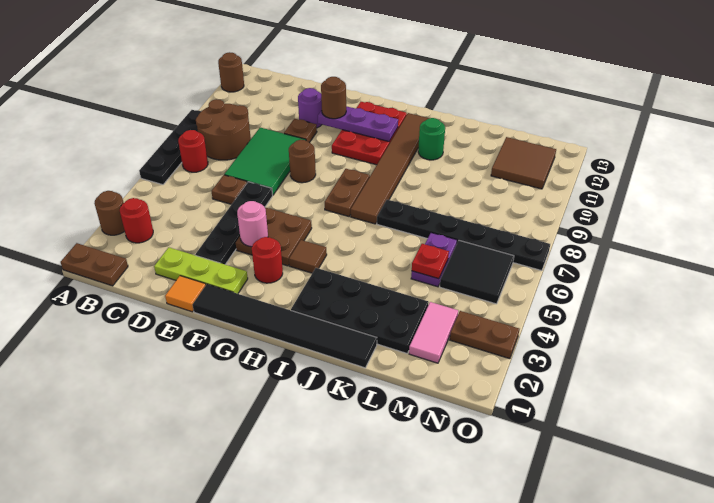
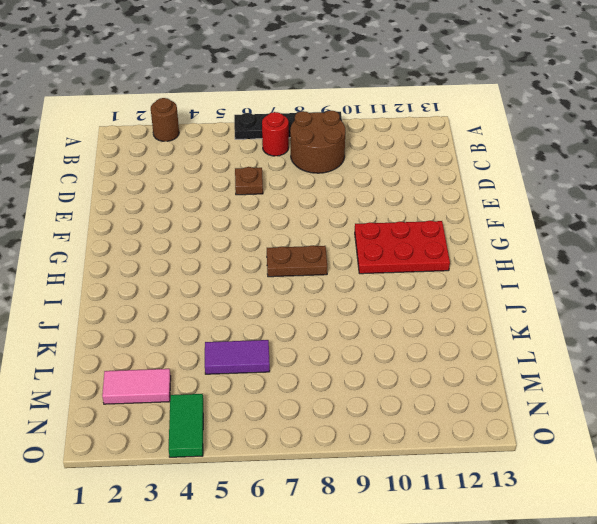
purple tile L5:L6 level 1 -> purple plate L5:L6 level 1
green tile N4:O4 level 1 -> none
none -> brown plate A1:B1 level 1
none -> brown round brick A12 level 1
none -> red round brick B3 level 1
none -> lime plate D2:F2 level 1

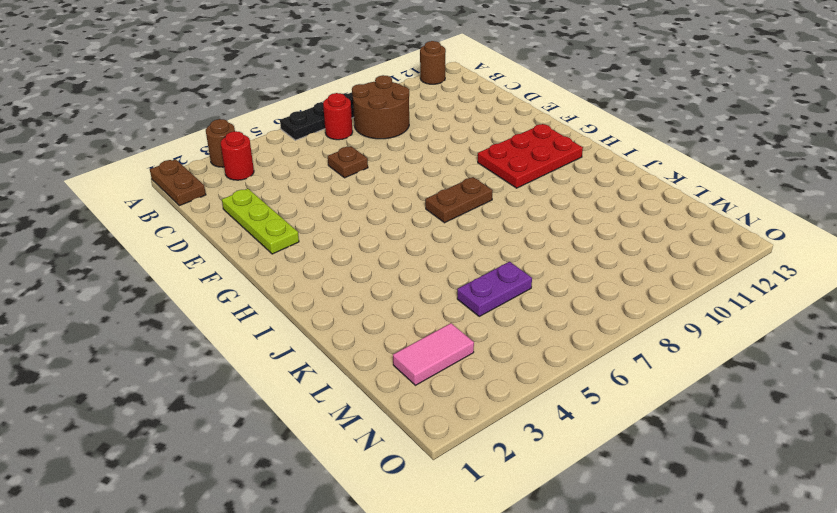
none -> green tile D7:E9 level 1
none -> orange tile E1 level 1
none -> black plate E3:E6 level 1
none -> brown plate E10 level 1

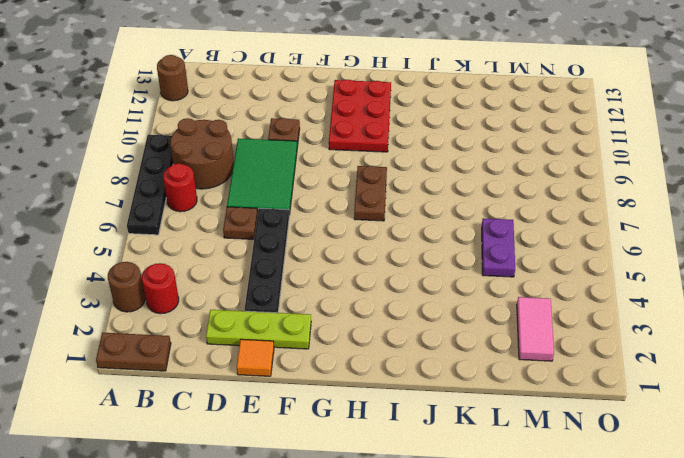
none -> purple round brick E11 level 1
none -> black tile F1:K1 level 1
none -> brown plate F4:G5 level 1
none -> brown round brick F8 level 1

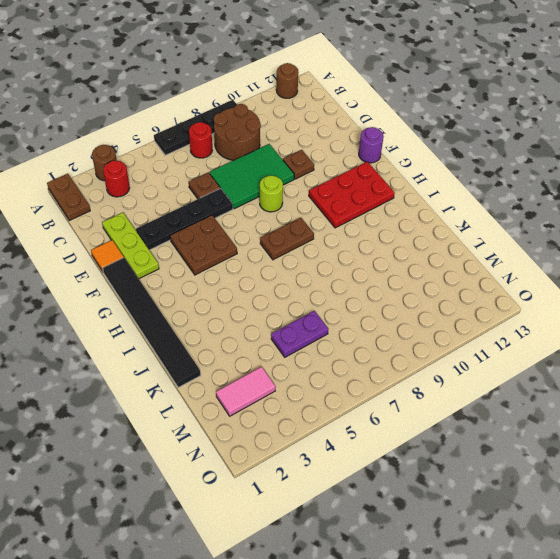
lime round brick F8 level 1 -> brown round brick F8 level 1
purple round brick F13 level 1 -> purple round brick E11 level 1
none -> red round brick G3 level 1
none -> brown tile H4 level 1
none -> black plate I2:L3 level 1
none -> brown tile I7:I12 level 1

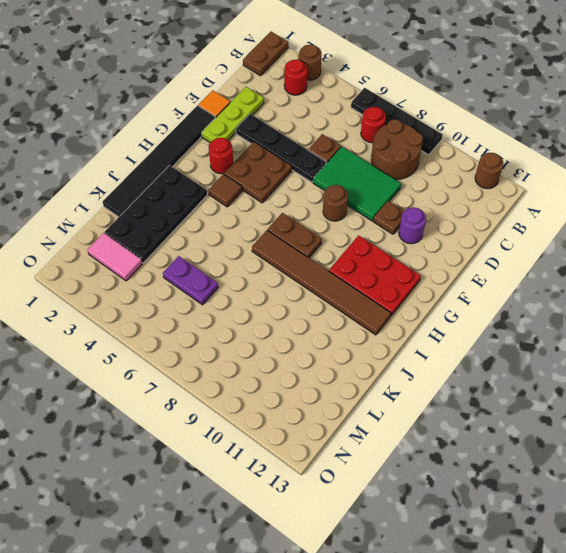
none -> black plate J7:O7 level 1
none -> green round brick J11 level 1
none -> black tile M5:N6 level 1
none -> brown tile M11:N12 level 1

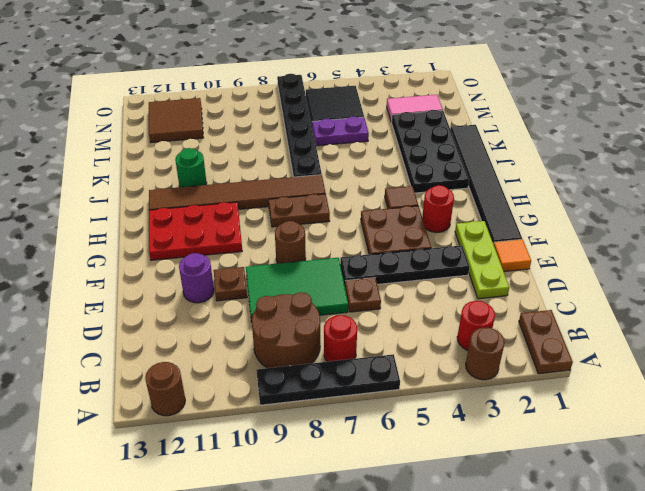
none -> brown plate N3:O3 level 1
none -> pink round brick F4 level 2
none -> purple plate F11:H11 level 2
none -> red plate L5 level 2

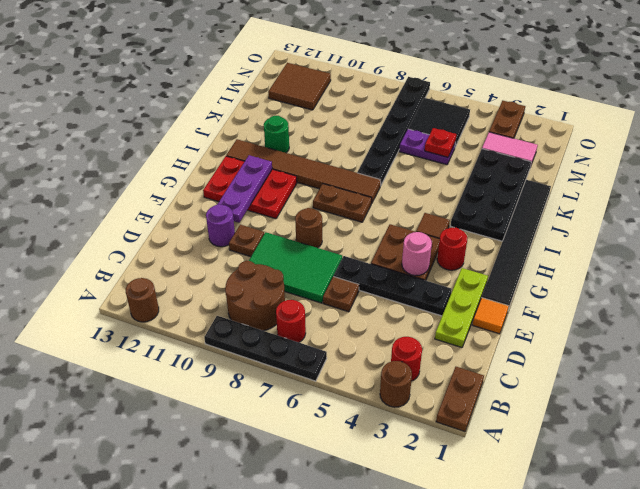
none -> brown round brick F11 level 3

